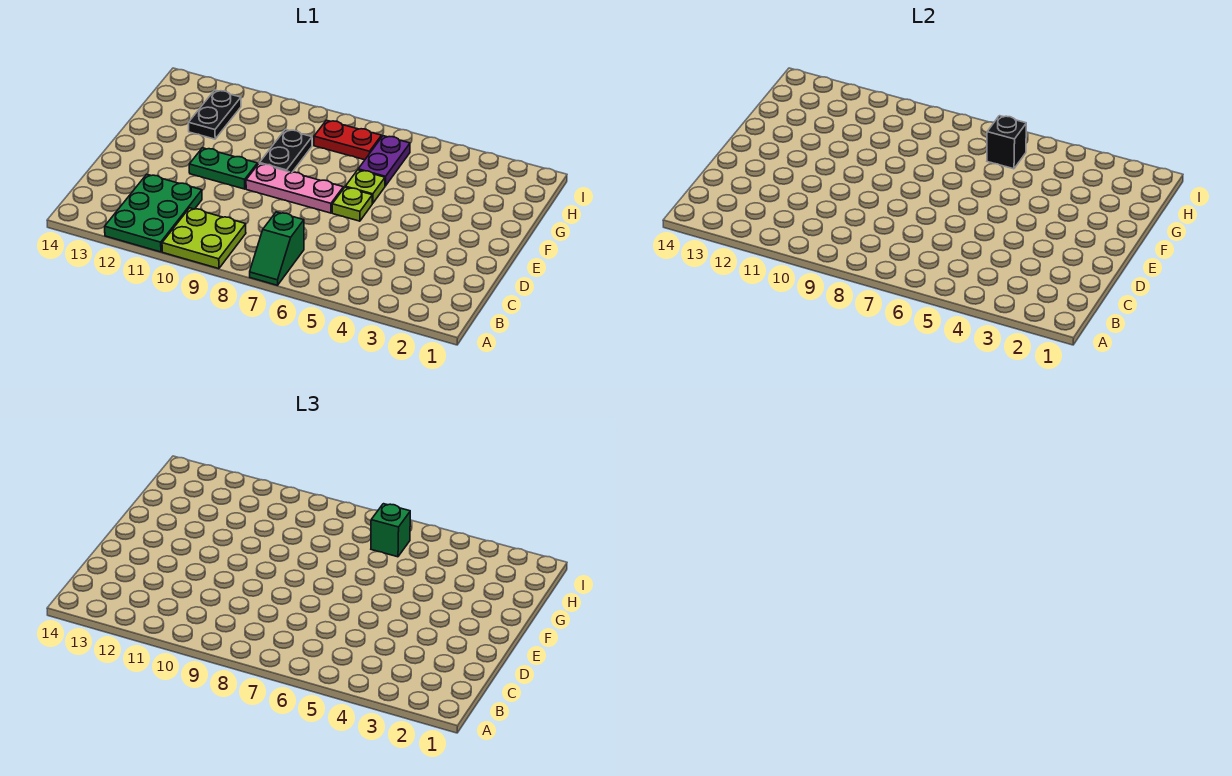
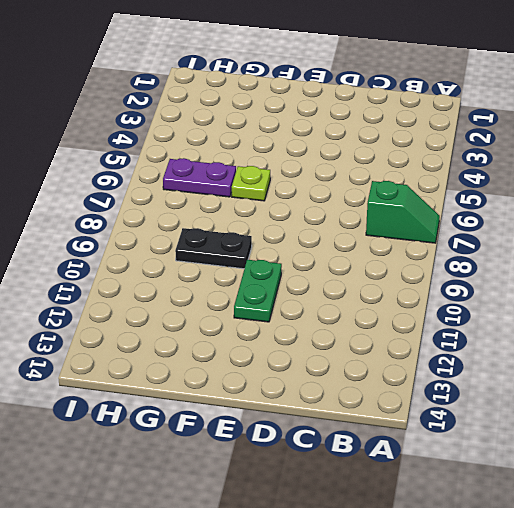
none -> lime plate A9:B10 level 1
none -> green plate A11:C12 level 1
none -> lime plate E6 level 1

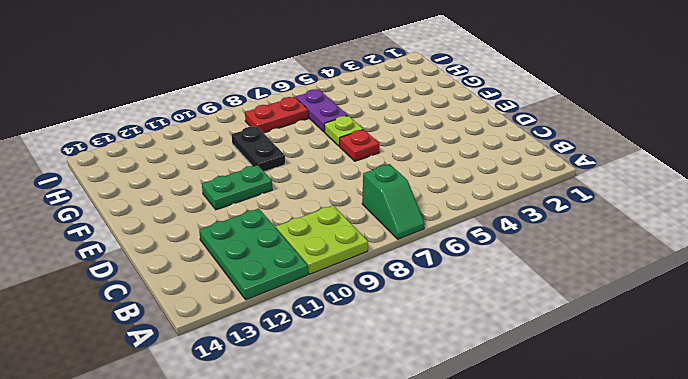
red plate E6 level 1 -> lime plate E6 level 1
none -> pink plate E7:E9 level 1
none -> black plate G12:H12 level 1
none -> black brick H6 level 2

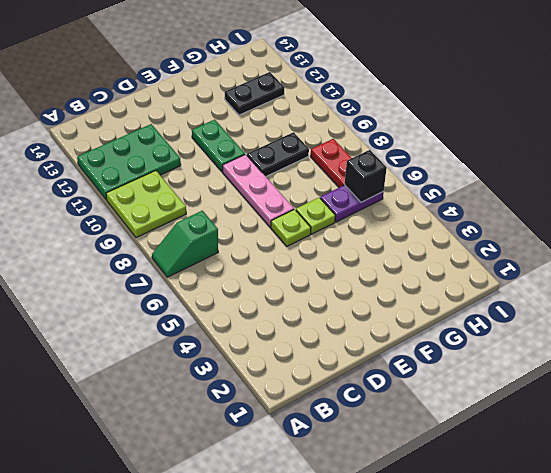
none -> green brick H6 level 3

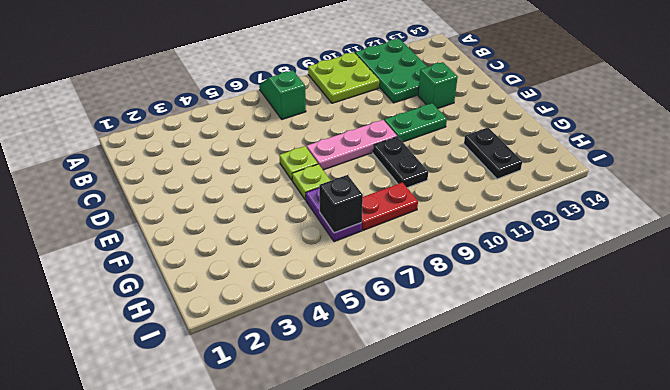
green brick D12 level 1 -> green brick H6 level 3

